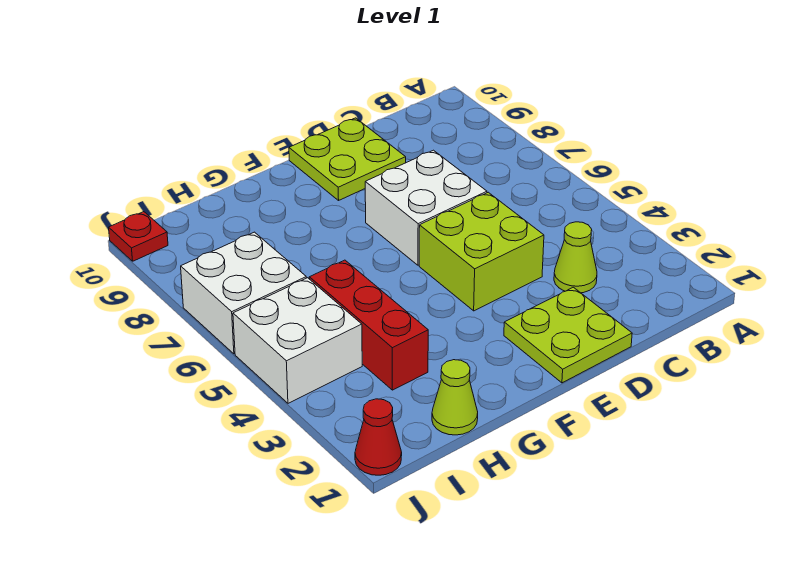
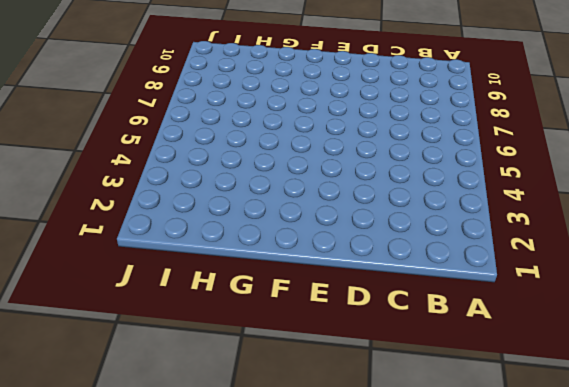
none -> lime cone C3 level 1
none -> lime plate D1:E2 level 1

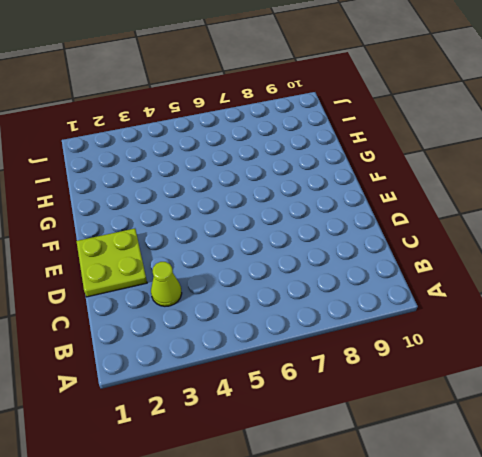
none -> lime brick D4:E5 level 1
none -> white brick D6:E7 level 1

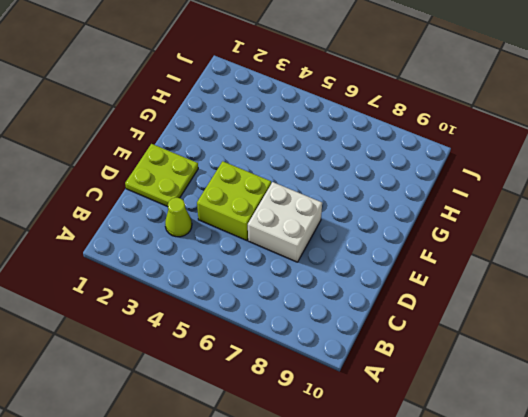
none -> lime plate D9:E10 level 1
none -> lime cone H1 level 1

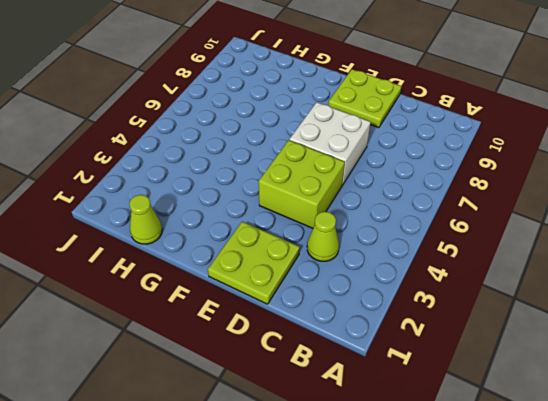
none -> red brick H3:H5 level 1
none -> white brick I4:J5 level 1

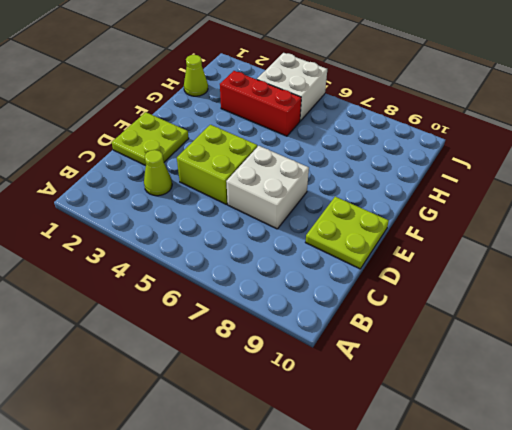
none -> white brick I6:J7 level 1
none -> red cone J1 level 1

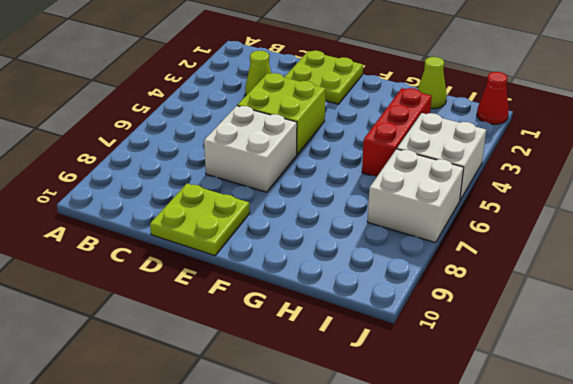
none -> red plate J10 level 1

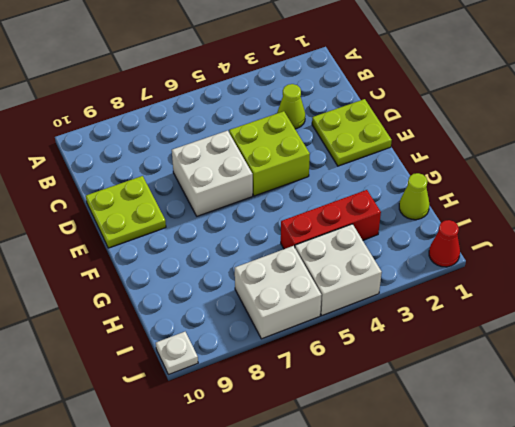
white plate J10 level 1 -> red plate J10 level 1

